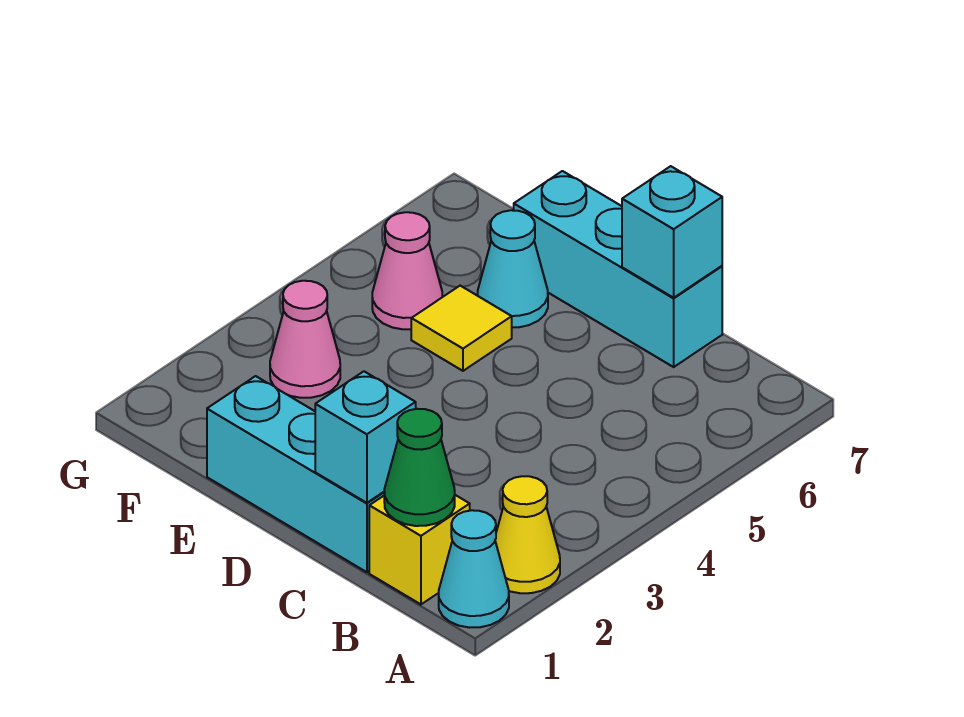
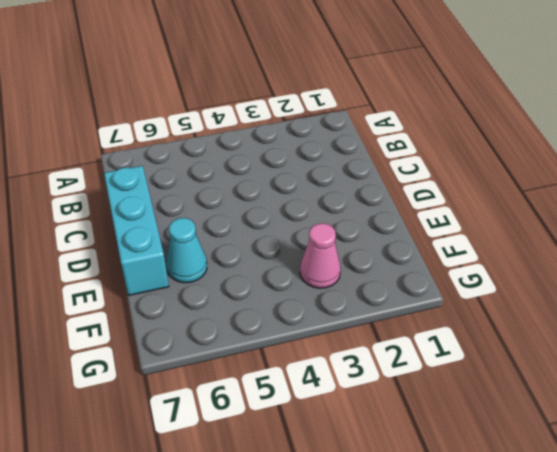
none -> cyan cone A1 level 1
none -> yellow cone A2 level 1
none -> yellow brick B1 level 1

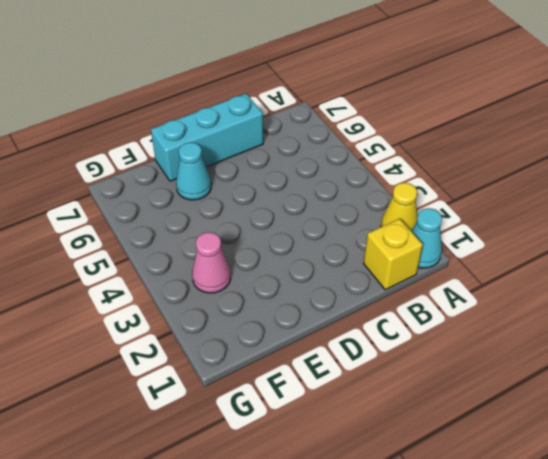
none -> cyan brick C1:E1 level 1
none -> yellow tile E5 level 1
none -> pink cone F5 level 1

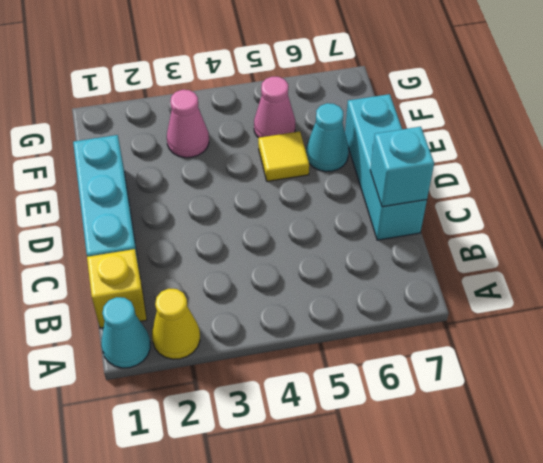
none -> green cone B1 level 2
none -> cyan brick C1 level 2

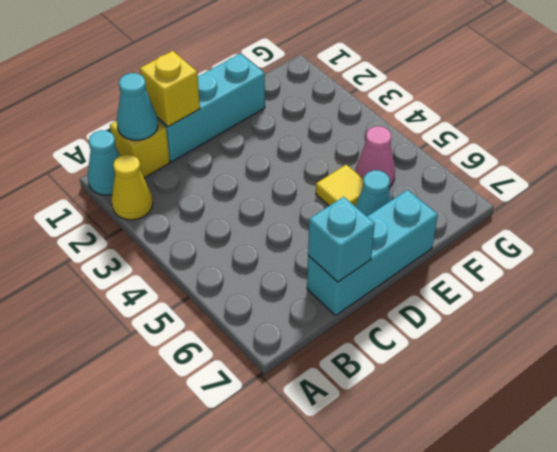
cyan cone B1 level 2 -> green cone B1 level 2
yellow brick C1 level 2 -> cyan brick C1 level 2
none -> pink cone F3 level 1

